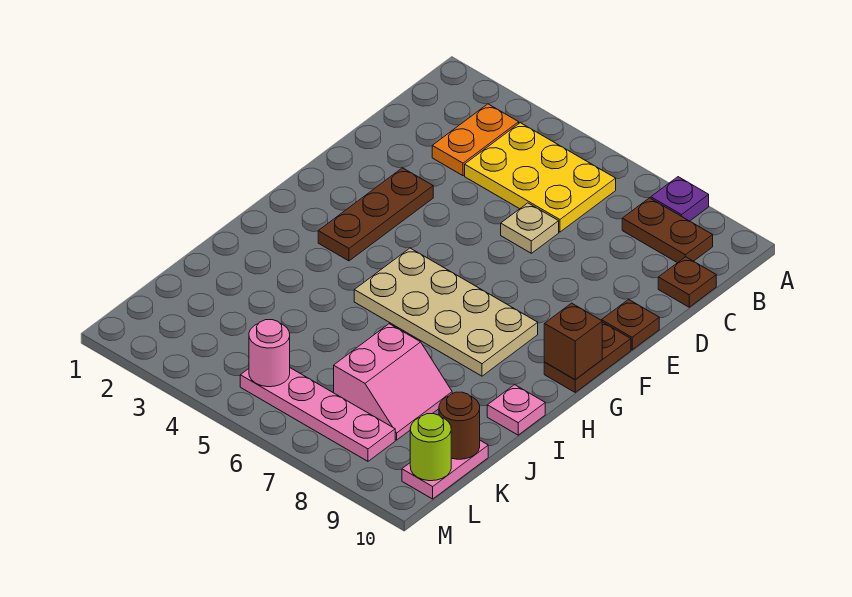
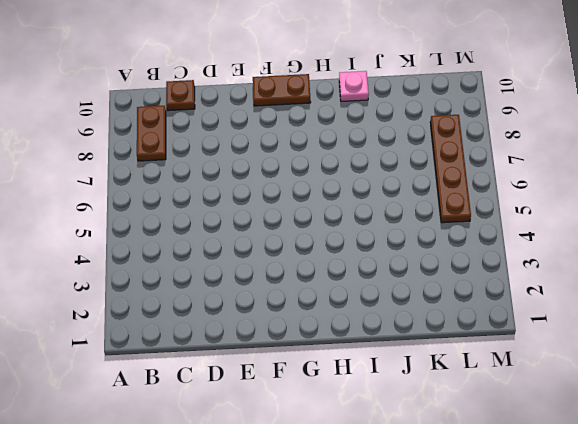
brown plate L5:L8 level 1 -> pink plate L5:L8 level 1
none -> purple plate A8 level 1
none -> orange plate B3:C3 level 1
none -> yellow plate B4:C6 level 1

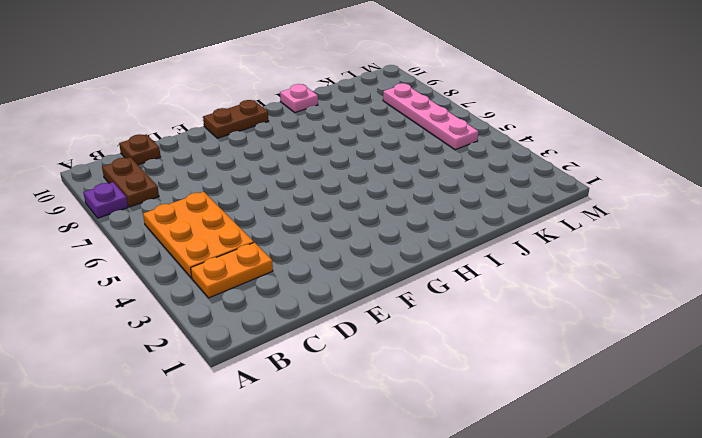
orange plate B4:C6 level 1 -> yellow plate B4:C6 level 1
none -> tan plate D6 level 1
none -> brown plate E3:G3 level 1
none -> brown plate E10 level 1

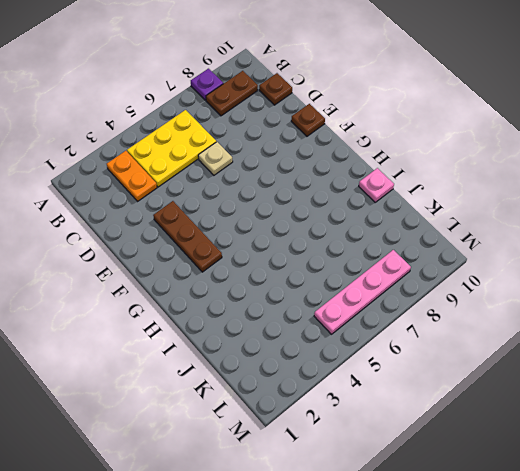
none -> brown plate F10:G10 level 1
none -> tan plate G5:H8 level 1
none -> pink slope J7:K8 level 1 top 7

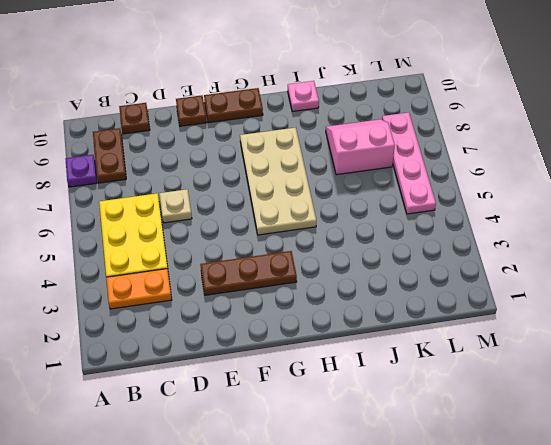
none -> pink plate K10:L10 level 1
none -> brown brick G10 level 2
none -> brown round brick K10 level 2

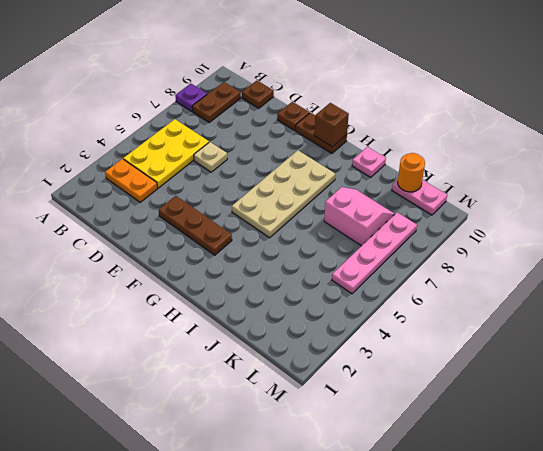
orange round brick K10 level 2 -> brown round brick K10 level 2
none -> pink round brick L5 level 2
none -> lime round brick L10 level 2

